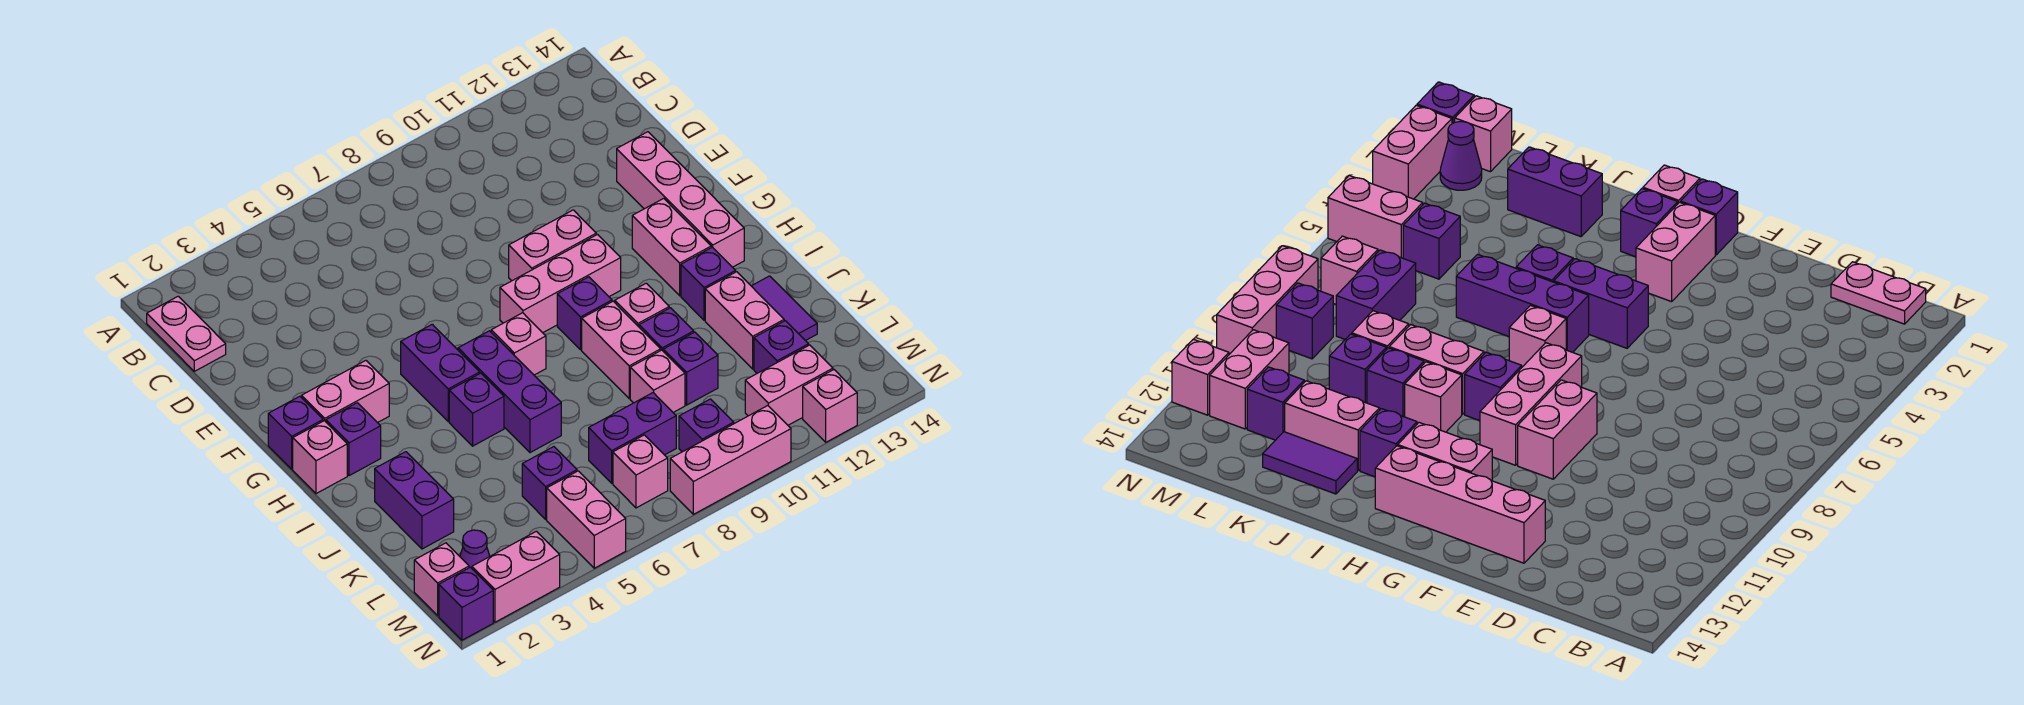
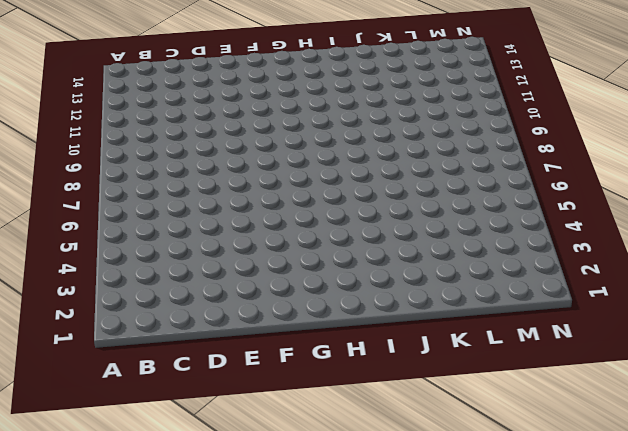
none -> pink plate B1:C1 level 1
none -> pink brick E13:H13 level 1
none -> pink brick F9:F10 level 1
none -> purple brick G1 level 1

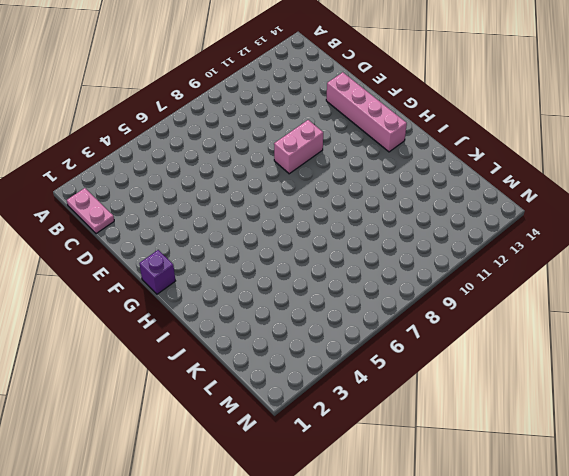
none -> pink brick G2:G3 level 1
none -> purple brick G5:H5 level 1
none -> pink brick G8:G10 level 1
none -> pink brick G12:H12 level 1

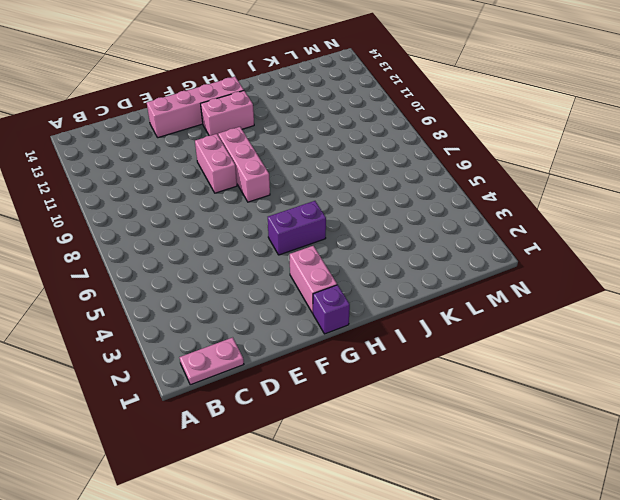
none -> pink brick H1 level 1
none -> purple brick H2 level 1
none -> purple brick H6:J6 level 1
none -> pink brick H7 level 1

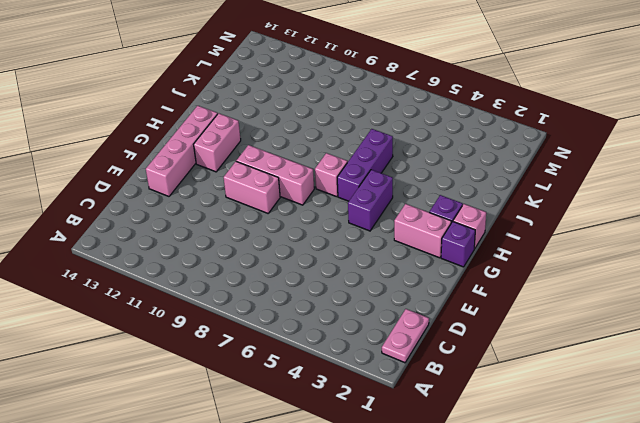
none -> purple brick H9 level 1
none -> purple brick I5 level 1
none -> pink brick I9:J9 level 1
none -> pink brick I10 level 1

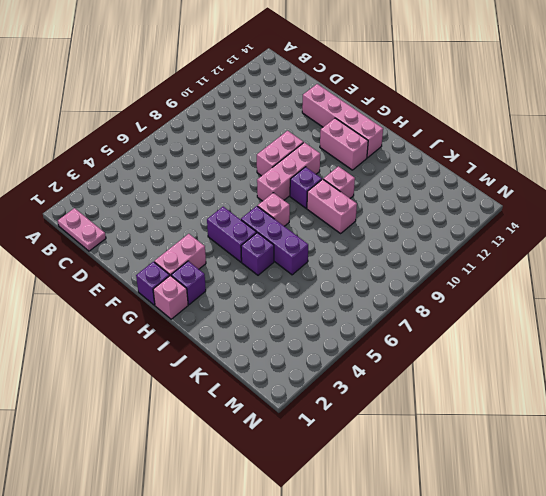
none -> purple brick I12 level 1
none -> purple brick J2:K2 level 1
none -> purple brick J10 level 1
none -> pink brick J12:K12 level 1

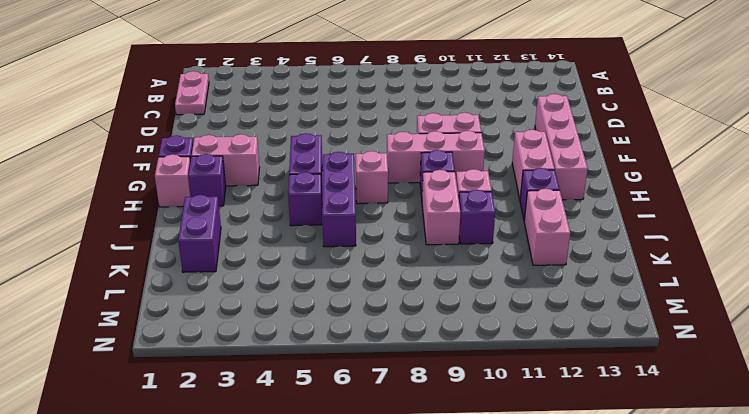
none -> purple tile J13:K13 level 1
none -> pink brick K9 level 1
none -> purple brick K10 level 1
none -> purple brick L5 level 1

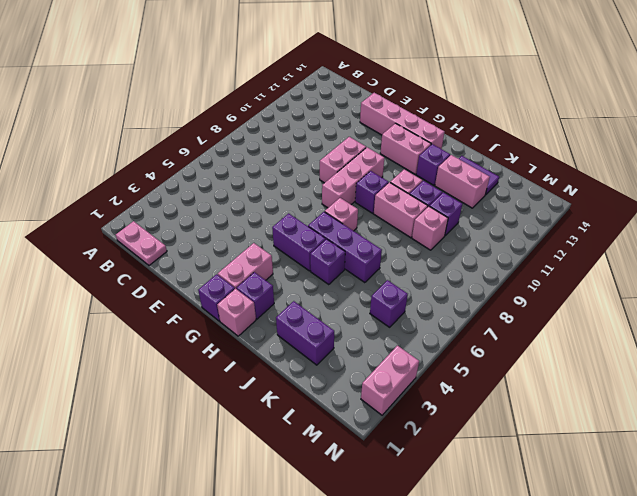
none -> purple brick L7:L8 level 1
none -> purple brick L12 level 1
none -> pink brick M1 level 1
none -> purple cone M2 level 1

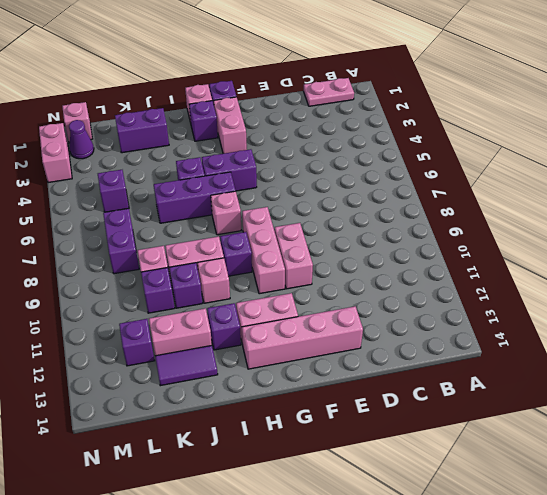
none -> pink brick M5:N5 level 1
none -> pink brick M7 level 1
none -> purple brick M9 level 1
none -> pink brick M11:M12 level 1

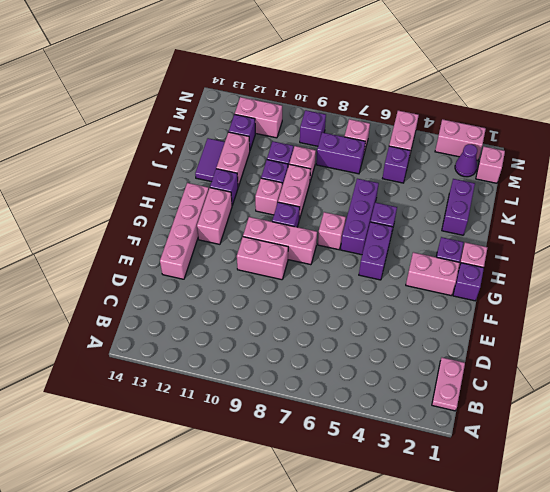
none -> purple brick N1 level 1
none -> pink brick N8:N10 level 1
none -> pink brick N12 level 1

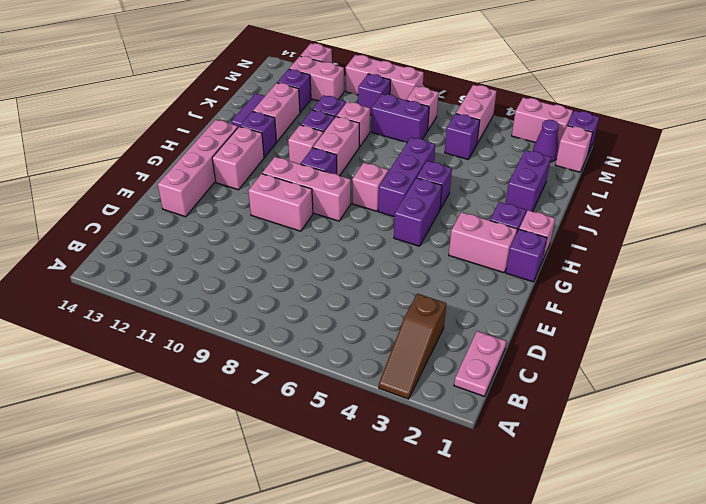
brown slope A3:C3 level 1 top C -> none

